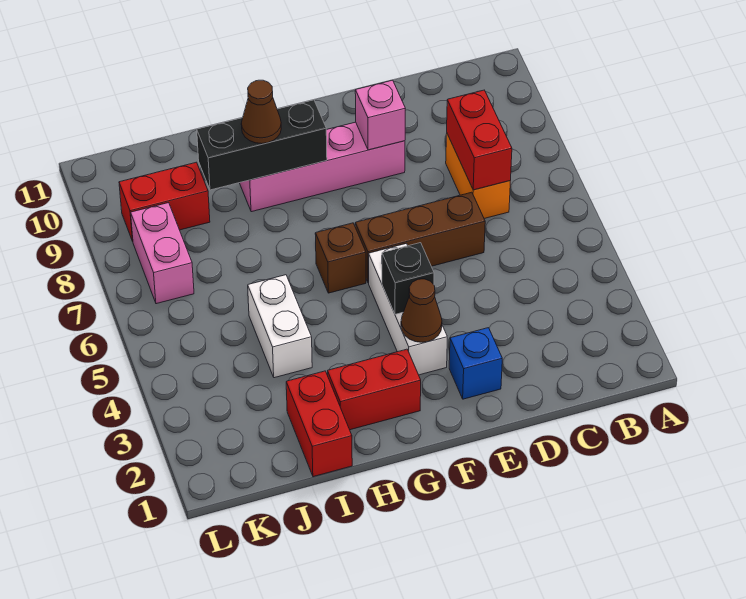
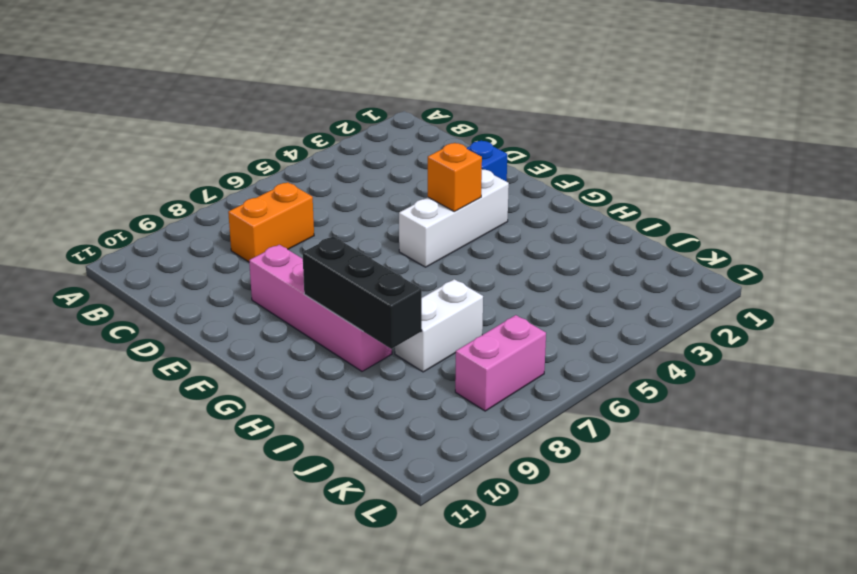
orange brick F4 level 2 -> black brick F4 level 2
white brick I7:I8 level 1 -> white brick I4:I5 level 1
none -> brown brick D6:F6 level 1
none -> red brick G2:H2 level 1
none -> brown brick G6 level 1

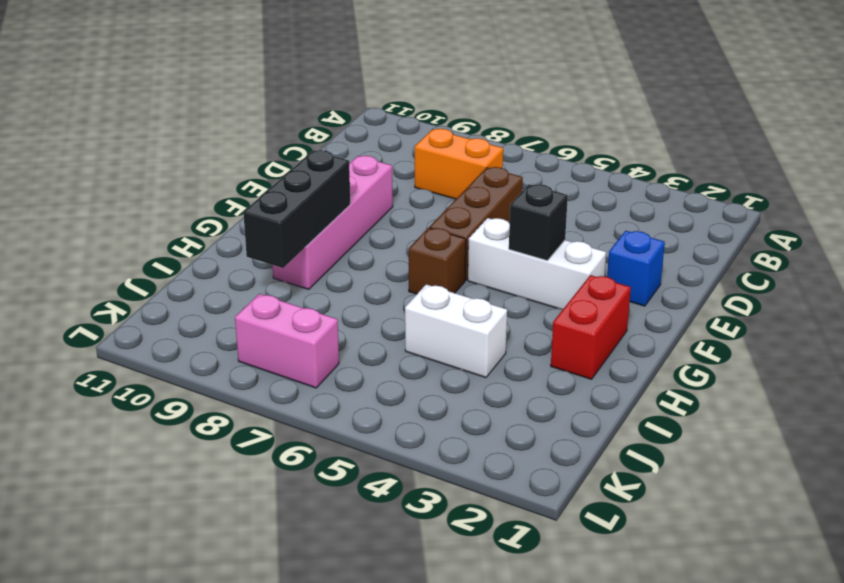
none -> red brick I1:I2 level 1
none -> red brick J9:K9 level 1
none -> red brick C7:C8 level 2

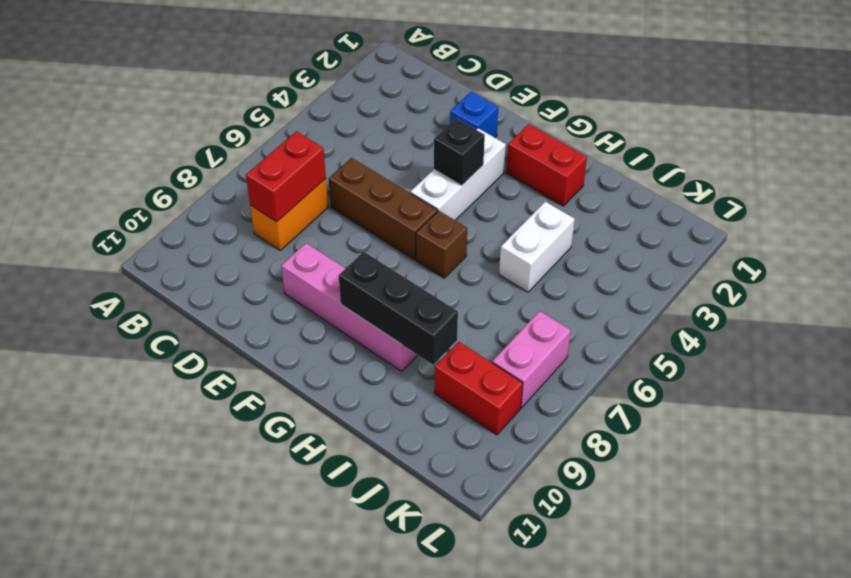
none -> red brick I1:I2 level 1
none -> pink brick E9 level 2
none -> brown cone F3 level 2

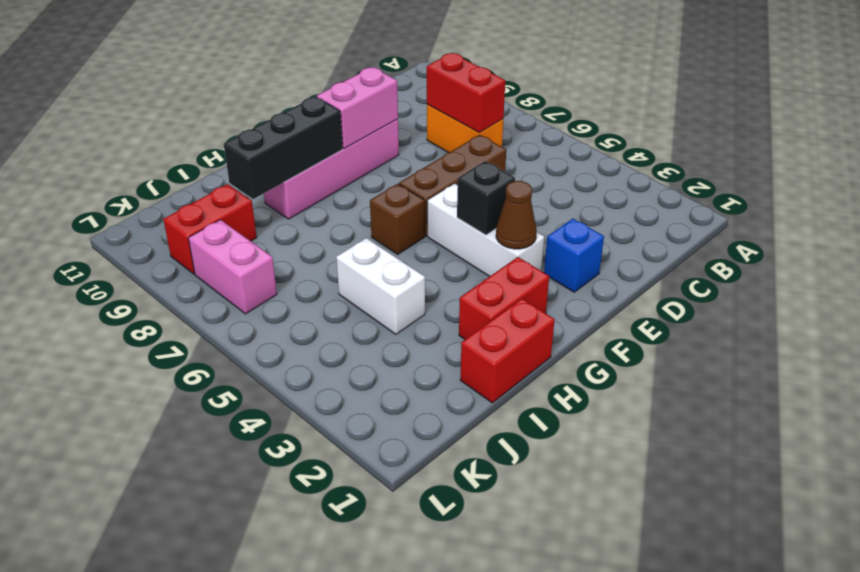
pink brick E9:F9 level 2 -> pink brick E9 level 2
red brick H1:I1 level 1 -> red brick I1:I2 level 1
none -> brown cone H9 level 3

